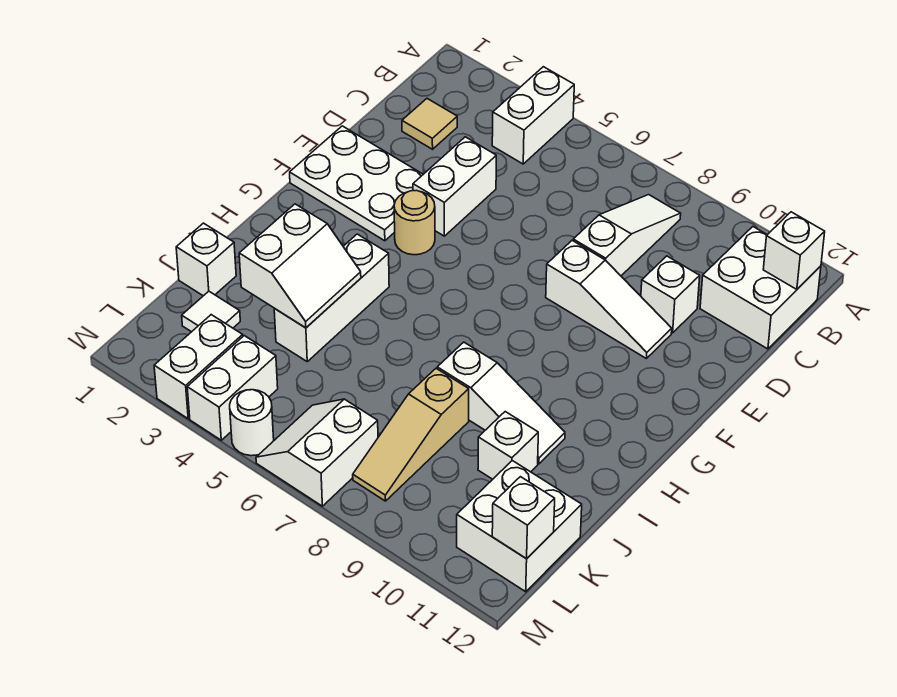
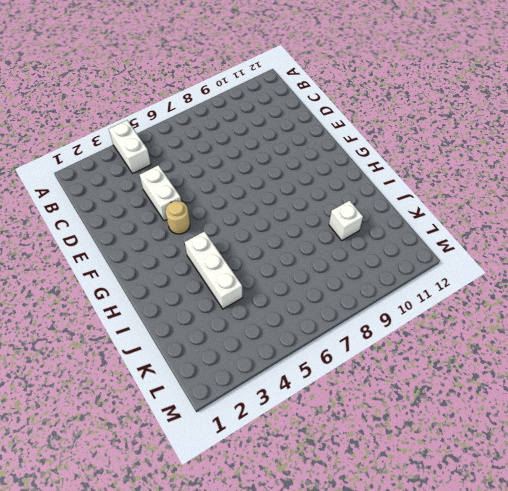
none -> white slope B8:D8 level 1 top D
none -> white brick B11:C12 level 1
none -> tan tile C2 level 1

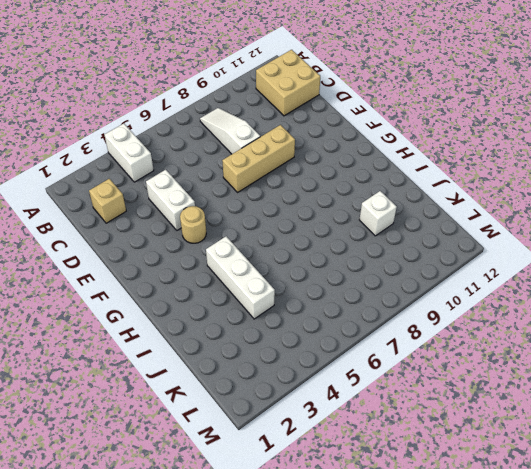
tan brick B11:C12 level 1 -> white brick B11:C12 level 1
tan brick C2 level 1 -> tan tile C2 level 1
tan brick E7:E9 level 1 -> white slope E8:E10 level 1 top 8
none -> white brick D10 level 1
none -> white plate E1:F3 level 1
none -> white slope I8:I10 level 1 top 8

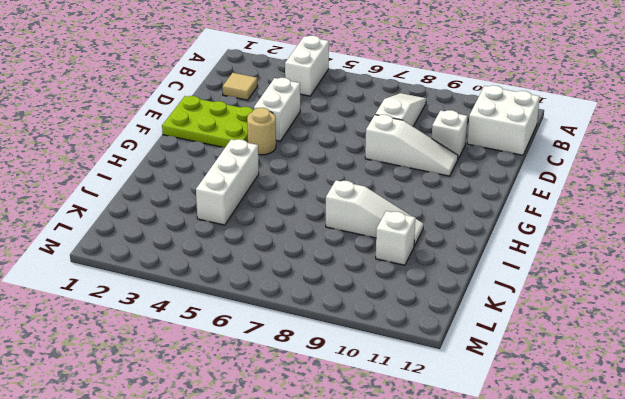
lime plate E1:F3 level 1 -> white plate E1:F3 level 1
none -> white brick J1 level 1
none -> tan slope J8:L8 level 1 top J
none -> white tile K2 level 1

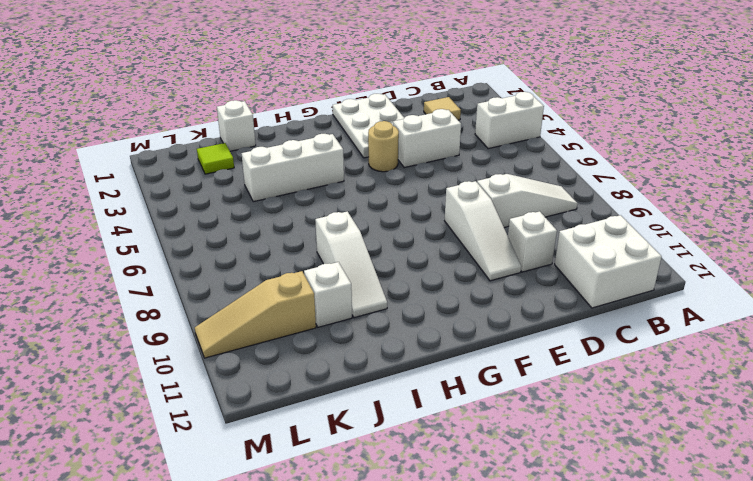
lime tile K2 level 1 -> white tile K2 level 1
tan slope K10:M10 level 1 top K -> tan slope J8:L8 level 1 top J
none -> white brick K11:L12 level 1
none -> white brick L3:M3 level 1
none -> white brick L4:M4 level 1

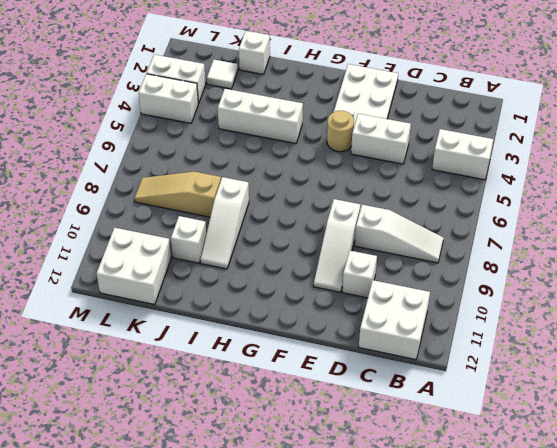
none -> tan tile C2 level 1
none -> white slope L6:M7 level 1 top 7
none -> white round brick M5 level 1

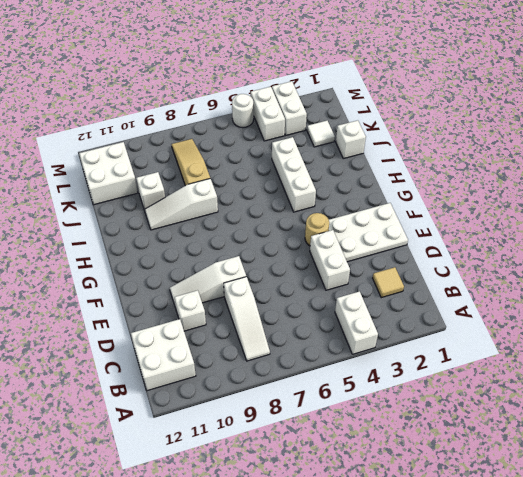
none -> white slope L6:M7 level 1 top 7
none -> white brick B12 level 2
none -> white slope I3:J4 level 2 top 3

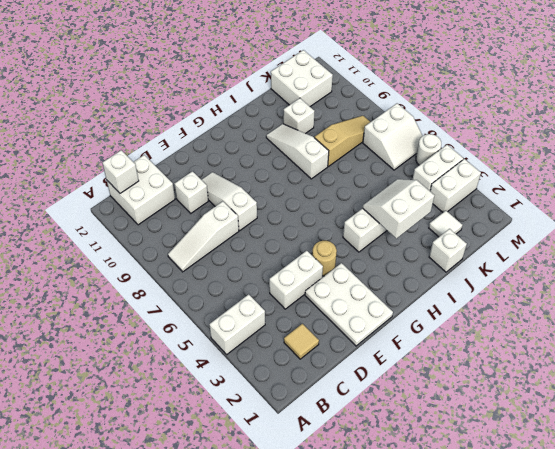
none -> white brick L12 level 2

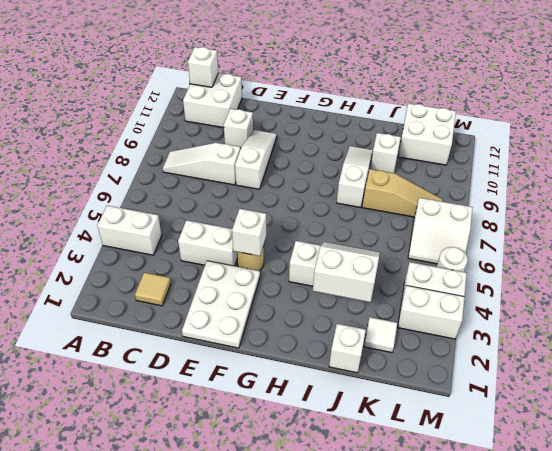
white brick F4 level 2 -> white brick L12 level 2

